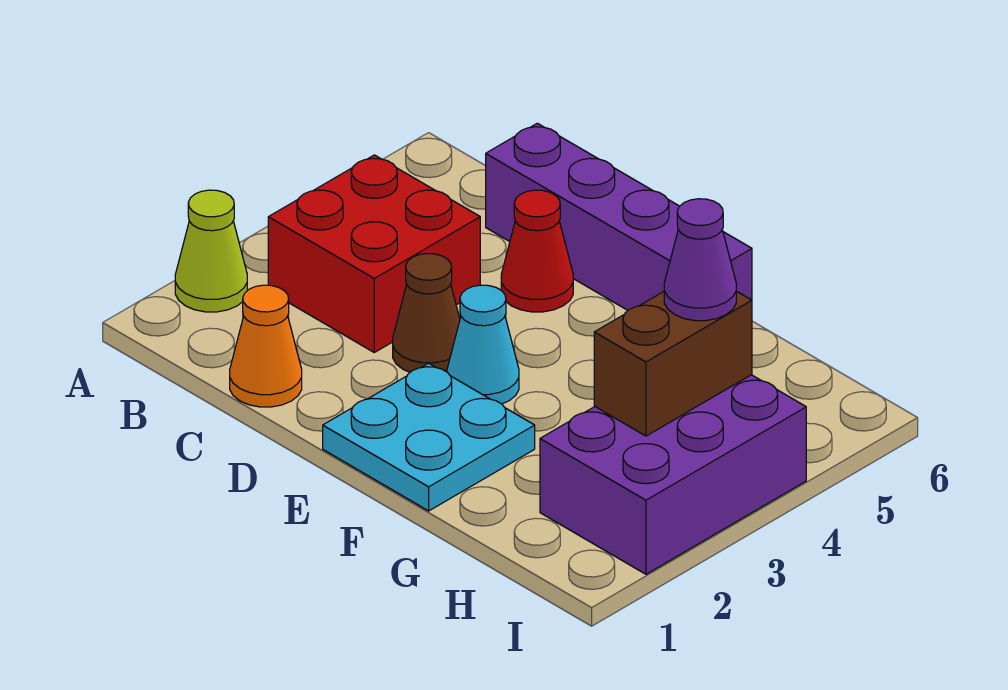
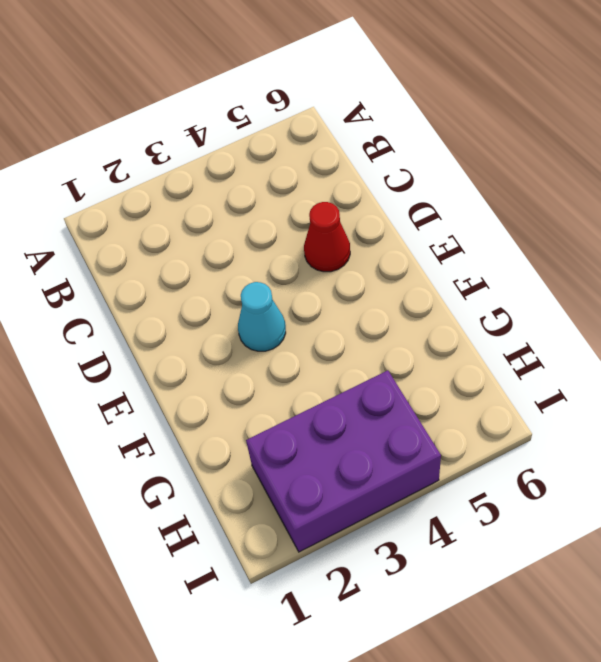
none -> lime cone A2 level 1
none -> red brick B3:C4 level 1

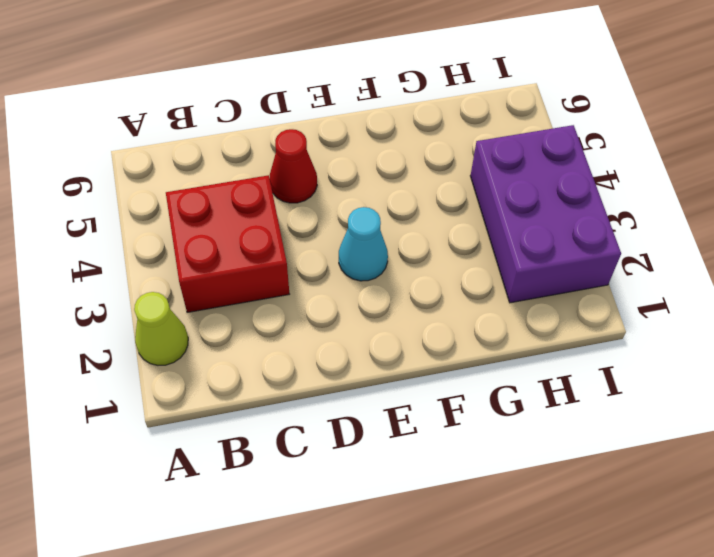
none -> orange cone C1 level 1
none -> purple brick C6:F6 level 1

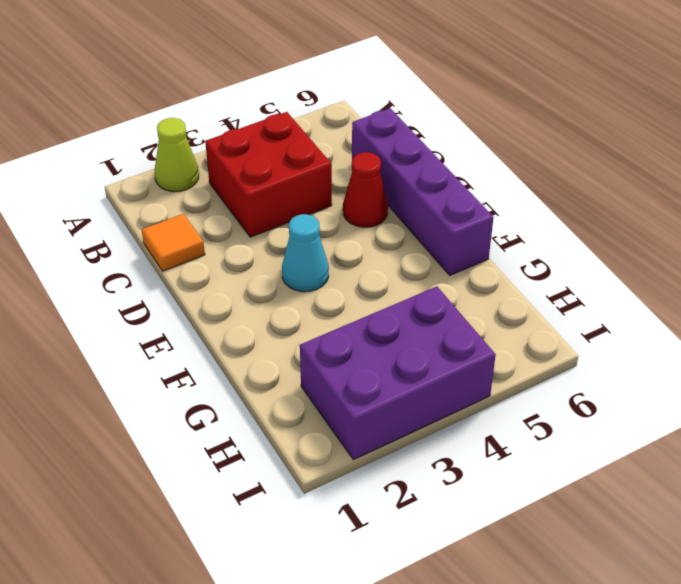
orange tile C1 level 1 -> orange cone C1 level 1
none -> brown cone D3 level 1
none -> cyan plate E1:F2 level 1

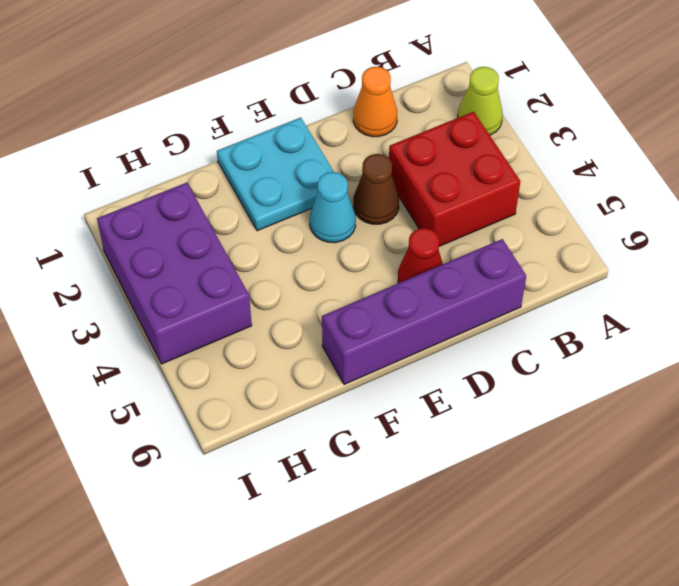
none -> brown brick H3:H4 level 2
none -> purple cone H4 level 3

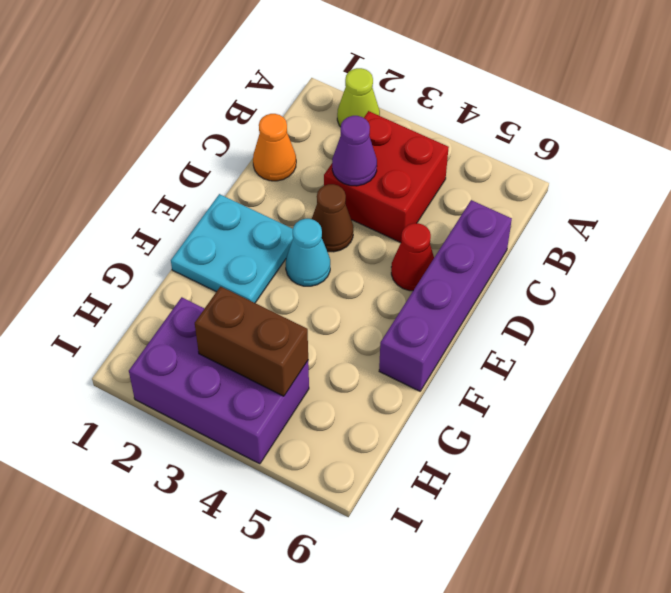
purple cone C3 level 2 -> purple cone H4 level 3

